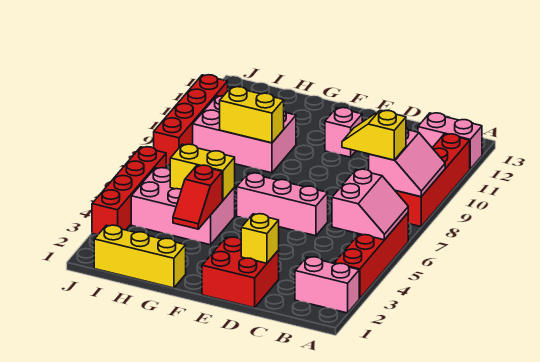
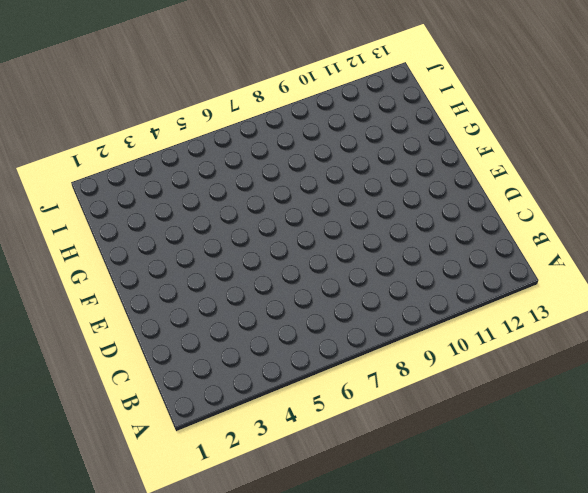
none -> pink brick A2:B2 level 1
none -> red brick A3:A6 level 1
none -> red brick A8:A11 level 1

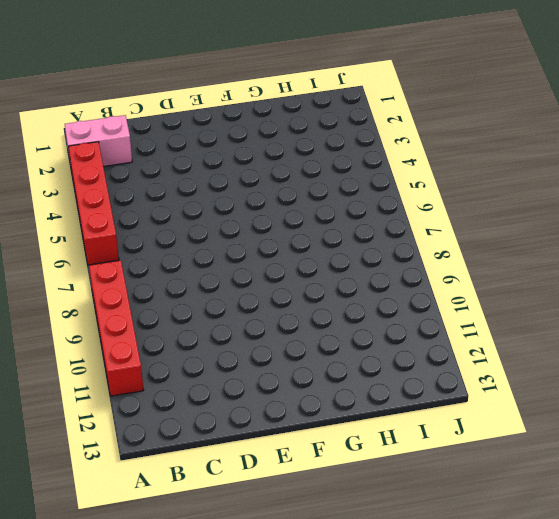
none -> pink brick A12:B12 level 1
none -> red brick D1:E2 level 1
none -> pink brick D6:F6 level 1

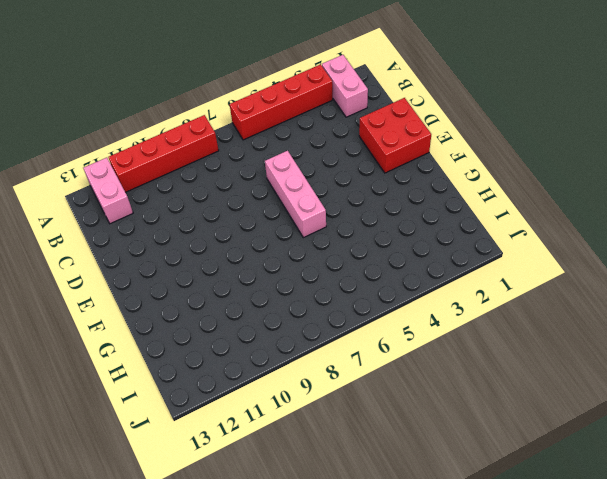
none -> pink brick E11 level 1
none -> yellow brick G1:I1 level 1
none -> pink brick G4:I5 level 1

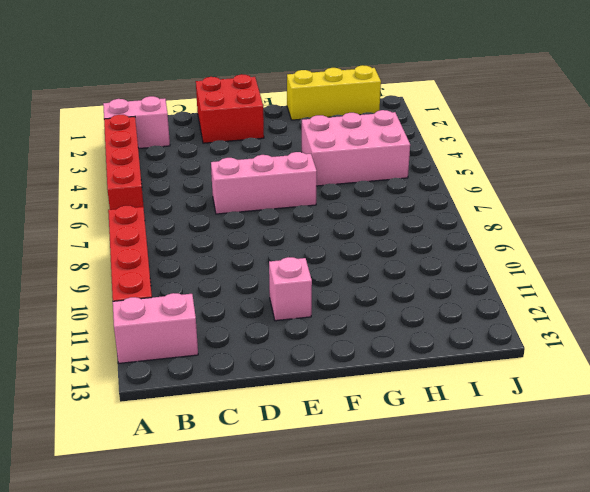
none -> pink brick G9:I10 level 1
none -> red brick J3:J6 level 1
none -> red brick J8:J11 level 1

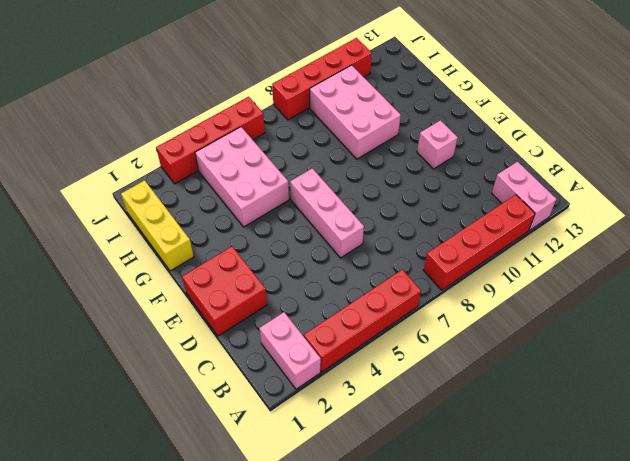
none -> pink slope A5:B6 level 2 top B
none -> pink slope A8:B9 level 2 top B
none -> yellow brick D2 level 2

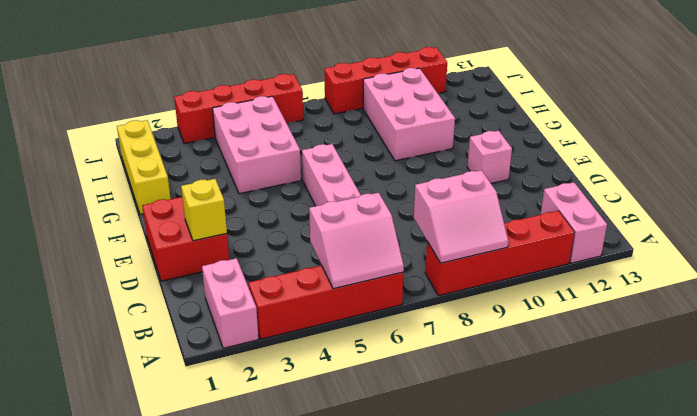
none -> red slope G3:G4 level 2 top 4
none -> yellow brick G5:H5 level 2
none -> yellow brick G9:H9 level 2

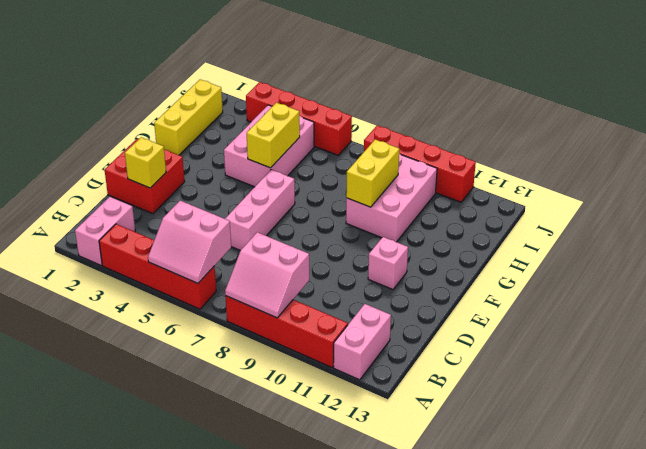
none -> red slope G3:G4 level 2 top 4
none -> yellow slope B8:C8 level 3 top B

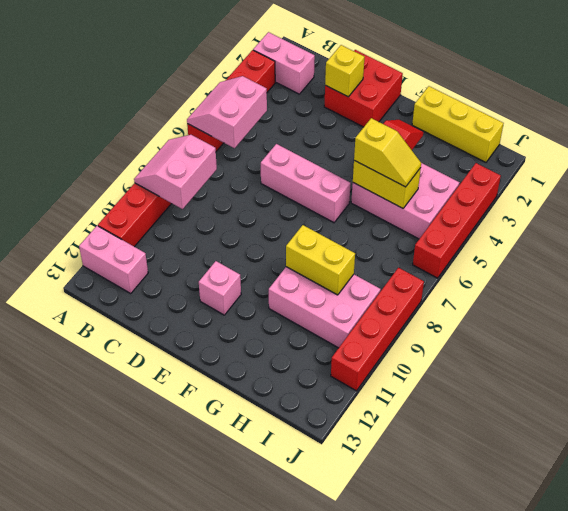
yellow slope G5:H5 level 3 top G -> yellow slope B8:C8 level 3 top B

